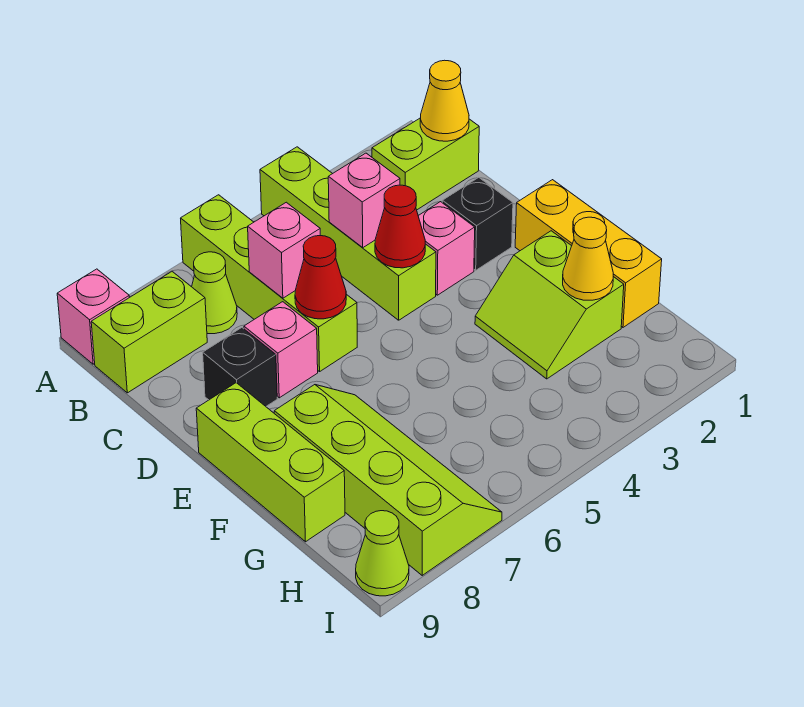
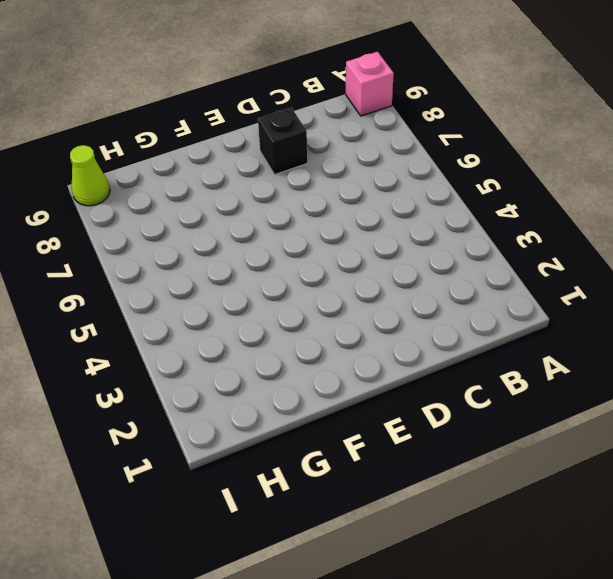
none -> lime brick A4:D4 level 1
none -> lime brick A6:D6 level 1
none -> lime brick B1:B2 level 1

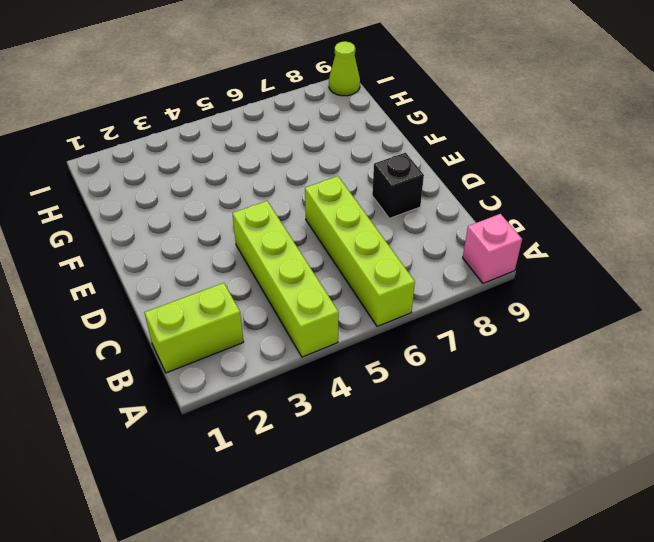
none -> lime cone B7 level 1
none -> lime brick B8:B9 level 1
none -> black brick D2 level 1

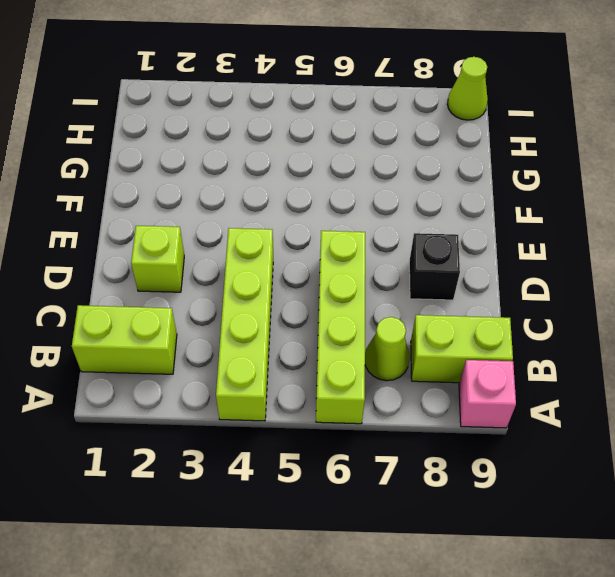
lime brick D2 level 1 -> black brick D2 level 1
none -> pink brick D3 level 1
none -> pink brick D7 level 1
none -> yellow brick E1:G1 level 1

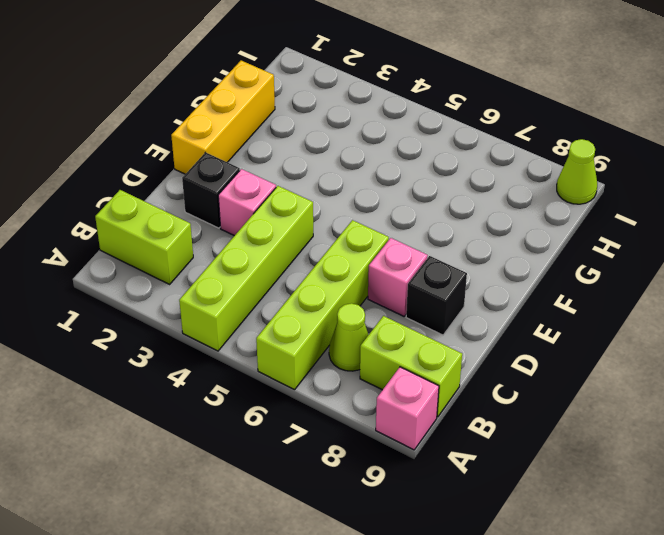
none -> lime brick E9:G9 level 1
none -> lime slope F2:G3 level 1 top 2
none -> lime slope F7:I8 level 1 top 8

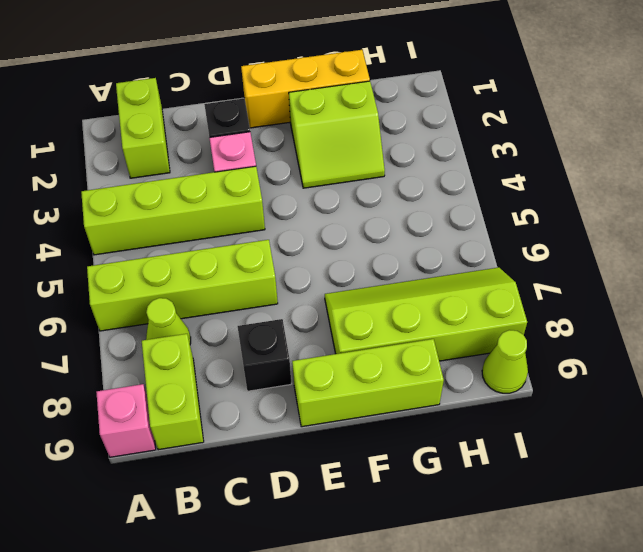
none -> pink brick D7 level 1
none -> yellow cone B1 level 2
none -> pink brick C4 level 2

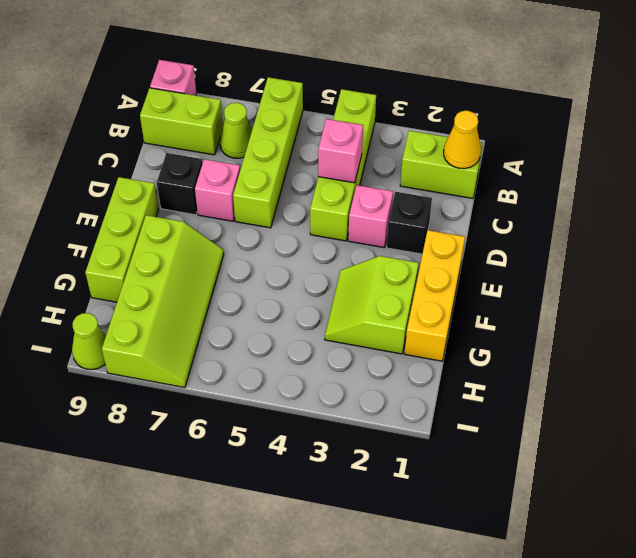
none -> pink brick C6 level 2
none -> red cone D4 level 2
none -> red cone D6 level 2

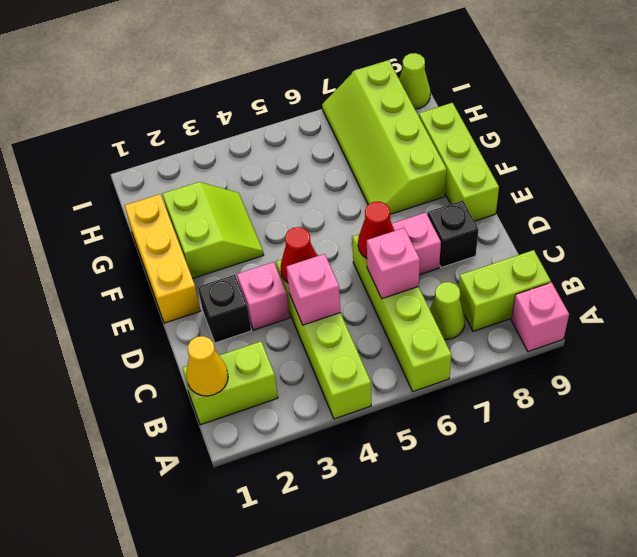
none -> yellow cone G2 level 2

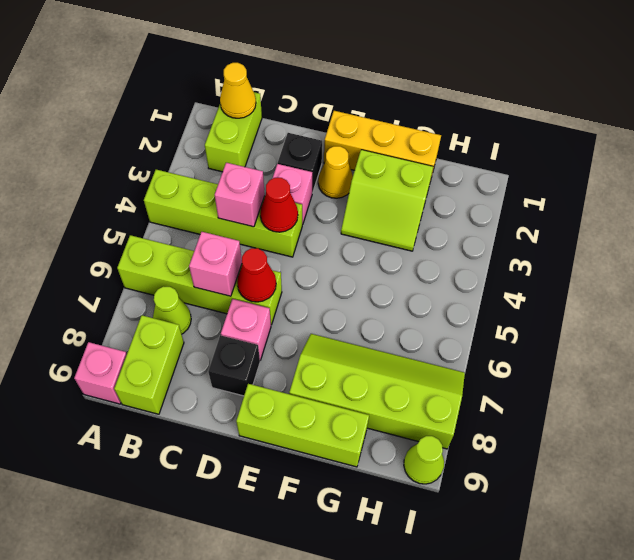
yellow cone E2 level 1 -> yellow cone G2 level 2

